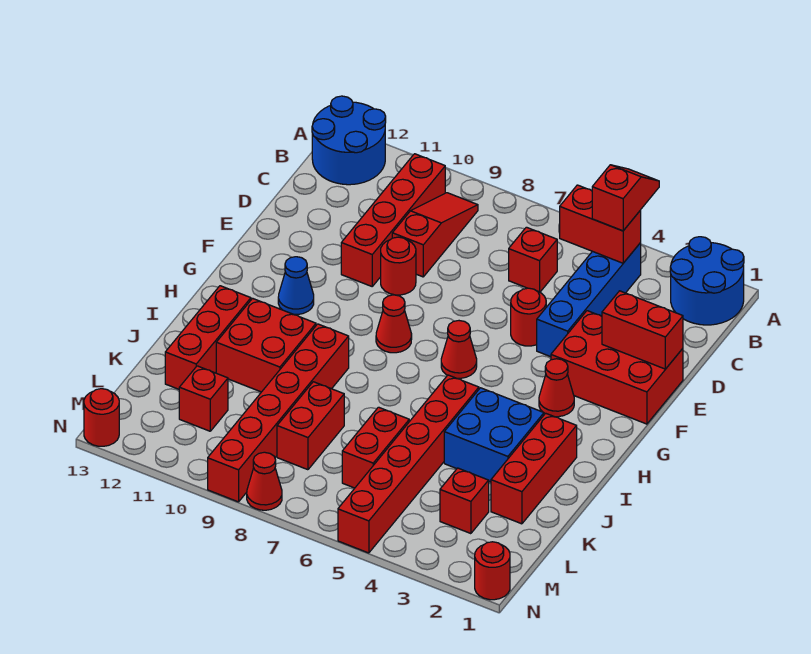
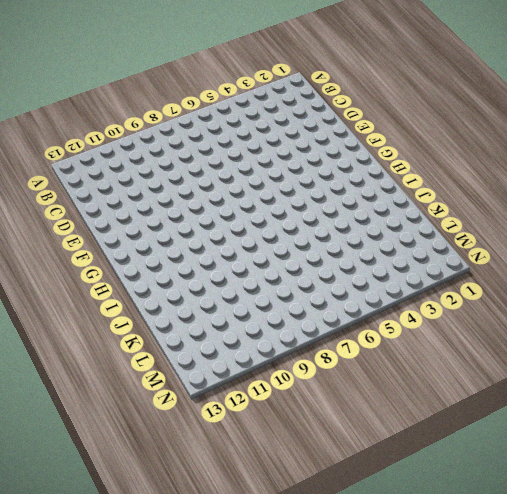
none -> blue round brick A1:B2 level 1
none -> blue round brick A12:B13 level 1
none -> blue brick B4:E4 level 1

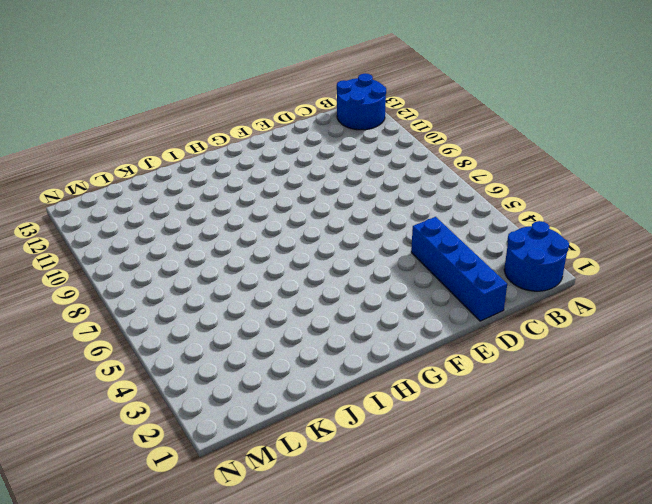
blue brick D1:D4 level 1 -> blue brick B4:E4 level 1
none -> red slope B9:D9 level 1 top D
none -> red brick B10:E10 level 1
none -> red brick C6 level 1

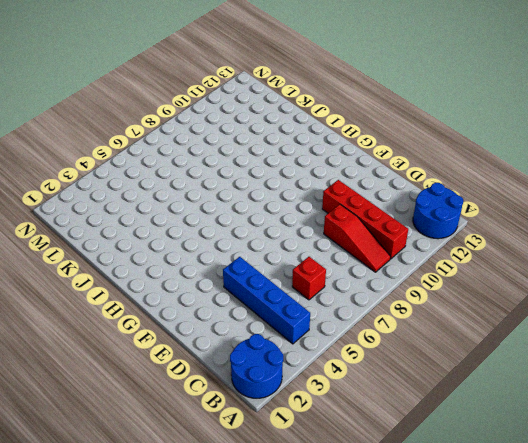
none -> red brick E1:F3 level 1
none -> red round brick E5 level 1
none -> red round brick E9 level 1

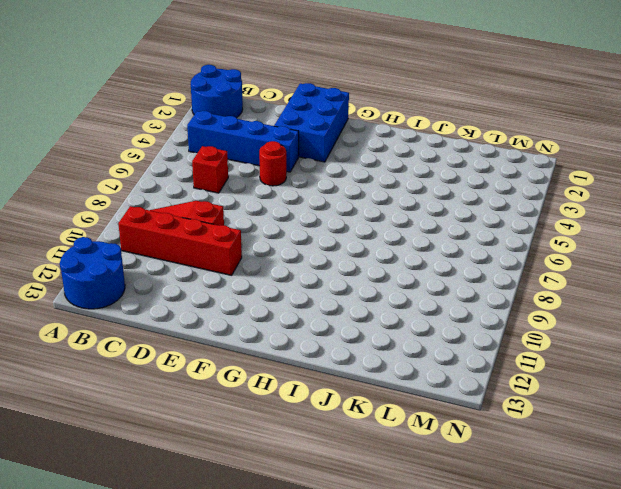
blue brick E1:F3 level 1 -> red brick E1:F3 level 1
none -> red round brick E9 level 1
none -> red cone G3 level 1
none -> red cone G6 level 1

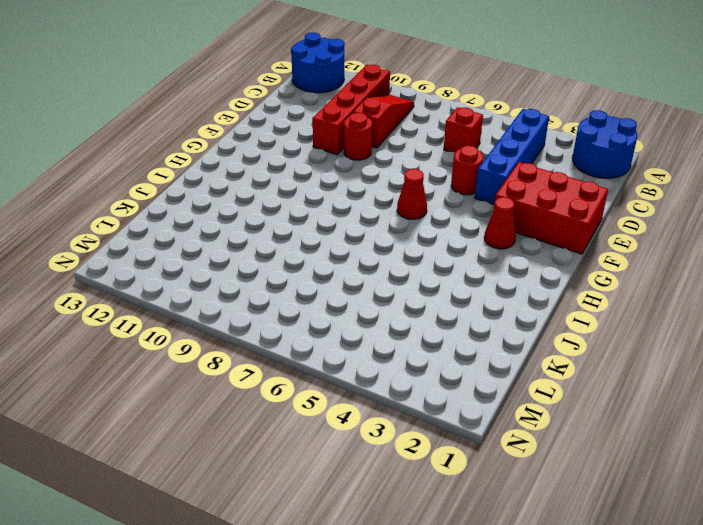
none -> red cone G8 level 1
none -> blue cone G11 level 1
none -> red brick I2:K2 level 1

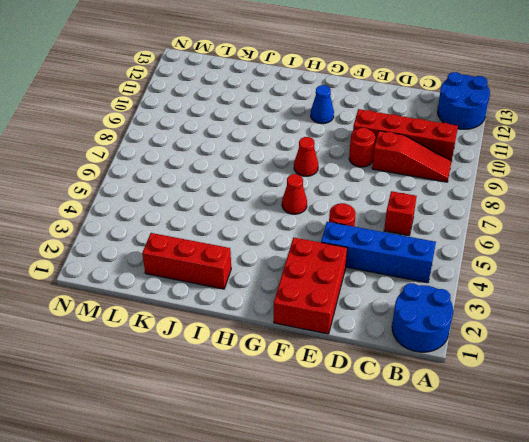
none -> red cone G3 level 1
none -> blue brick I3:J4 level 1
none -> red brick I5:N5 level 1

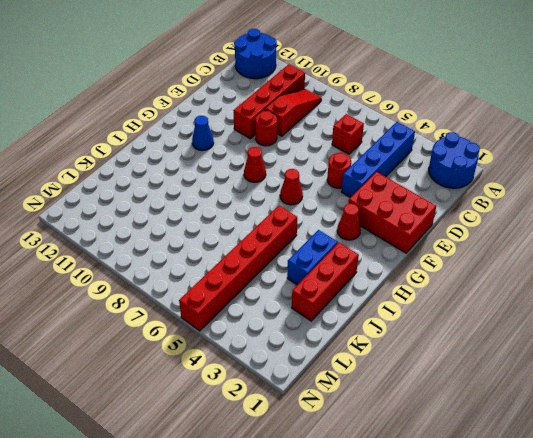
blue brick I3:J3 level 1 -> blue brick I3:J4 level 1
none -> red brick I9:N9 level 1
none -> red brick I10:J11 level 1
none -> red brick I12:K12 level 1

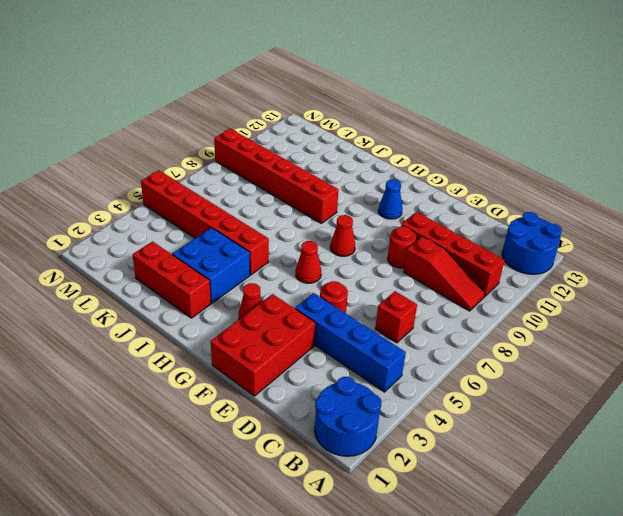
none -> red brick I10:J11 level 1
none -> red brick I12:K12 level 1
none -> red brick K6:L6 level 1

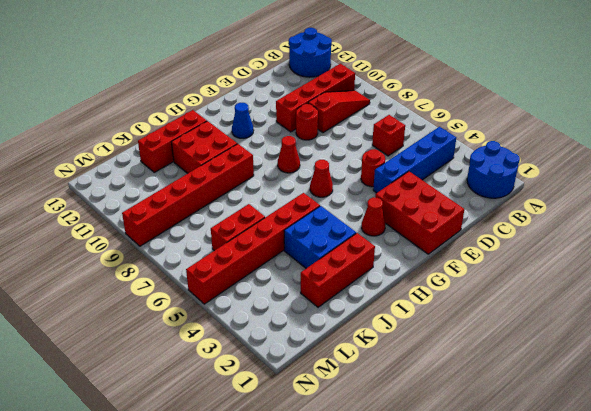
none -> red brick K8:L8 level 1
none -> red brick L3 level 1
none -> red brick L11 level 1

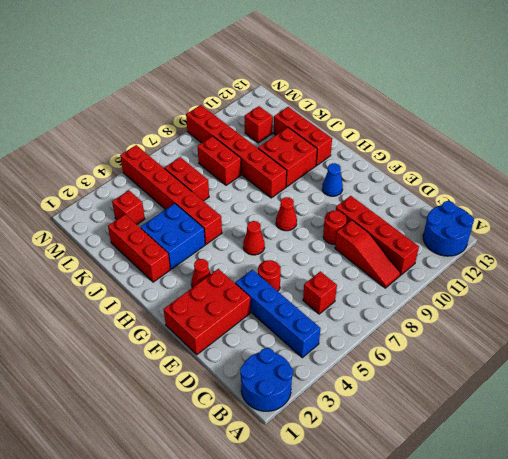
none -> red round brick N1 level 1
none -> red cone N8 level 1
none -> red round brick N13 level 1

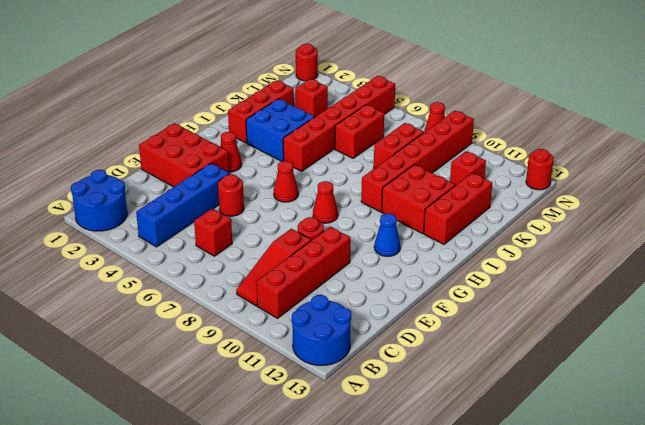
none -> red brick B4:B5 level 2
none -> red brick E1:E2 level 2
none -> red slope A4:B4 level 3 top B

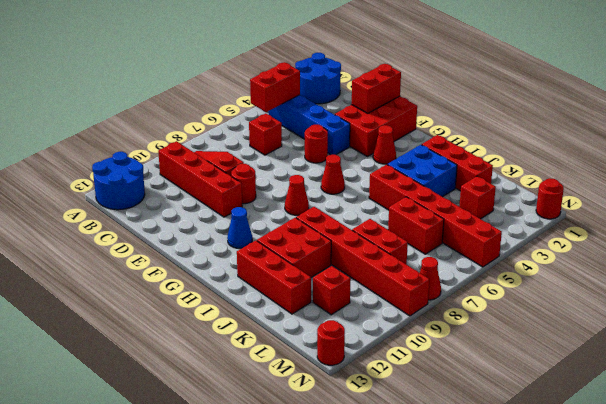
none -> red slope A4:B4 level 3 top B

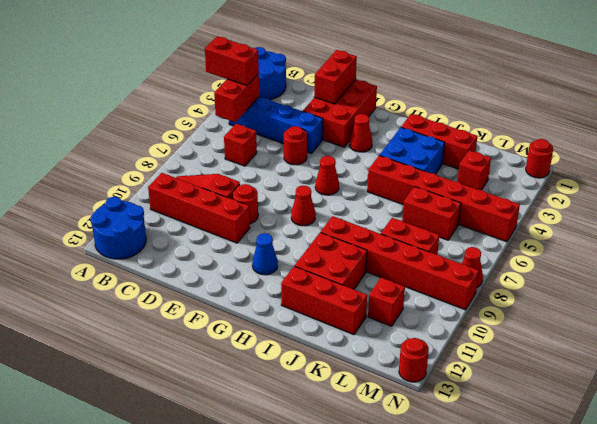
red brick A4:B4 level 3 -> red slope A4:B4 level 3 top B

